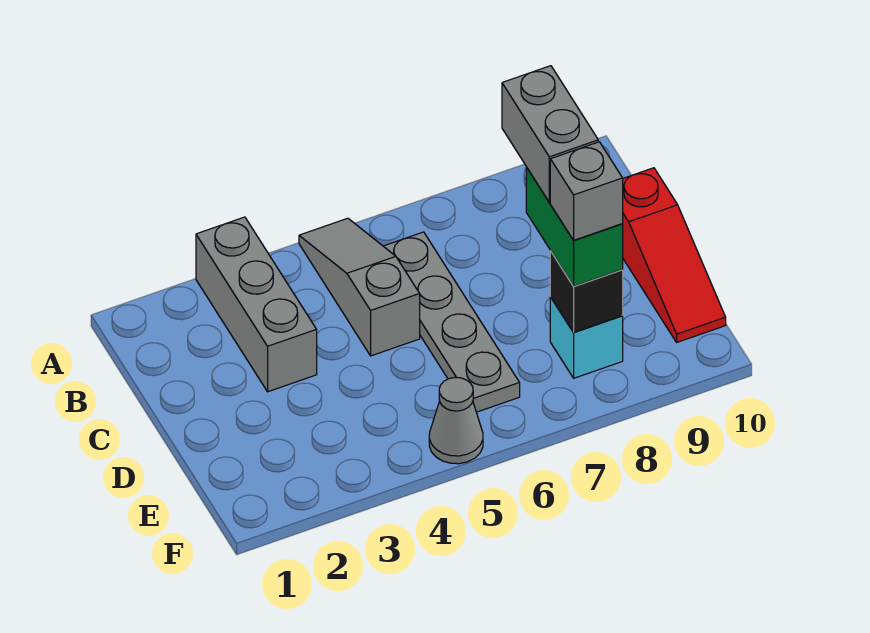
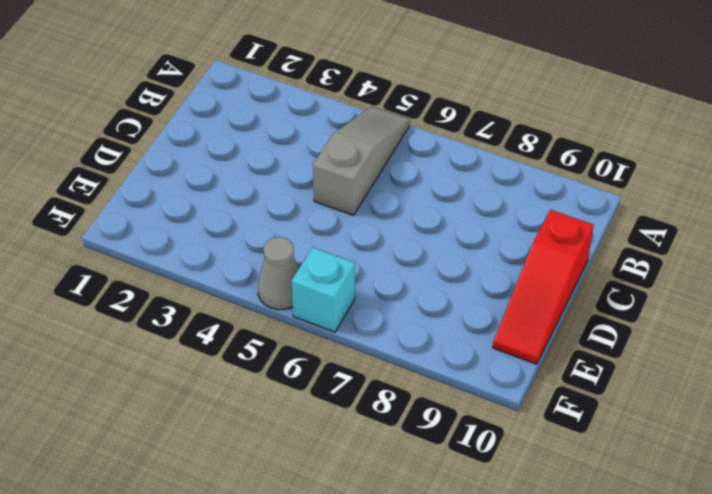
cyan brick F6 level 1 -> cyan brick E8 level 1
none -> grey brick A3:C3 level 1
none -> grey plate B6:E6 level 1

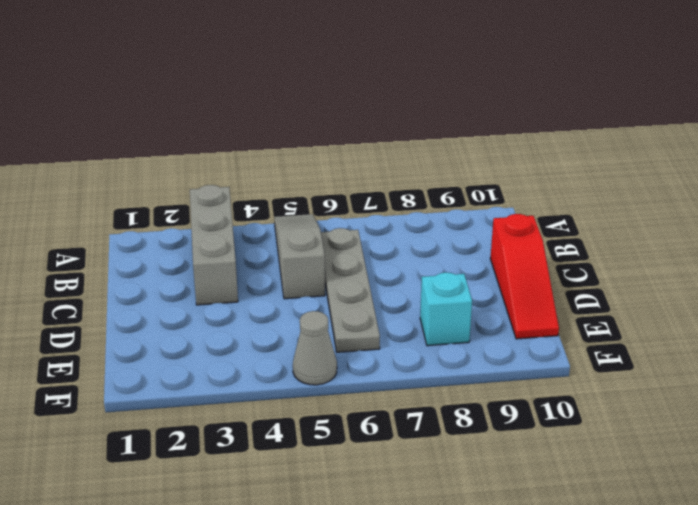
none -> black brick E8 level 2
none -> green brick D8:E8 level 3

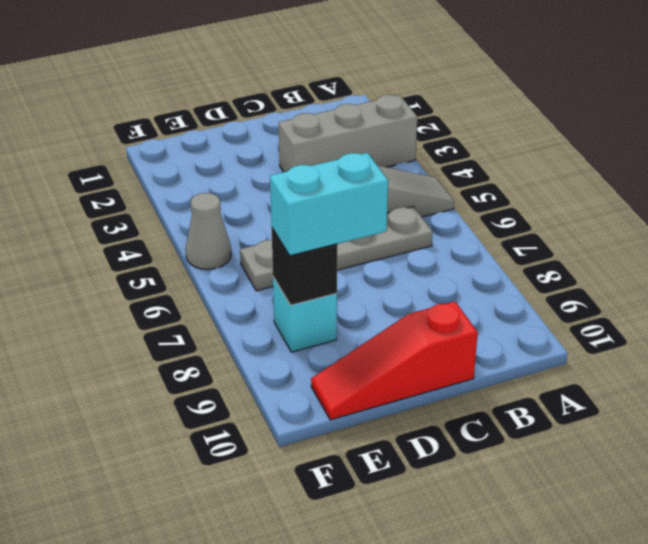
cyan brick D8:E8 level 3 -> green brick D8:E8 level 3
none -> grey brick C8:D8 level 4
none -> grey brick E8 level 4

